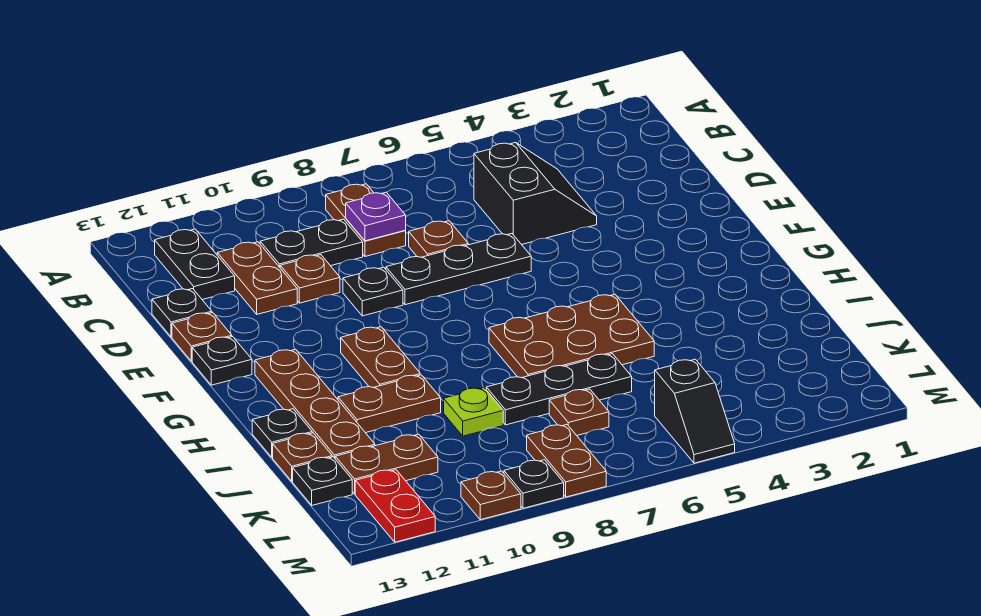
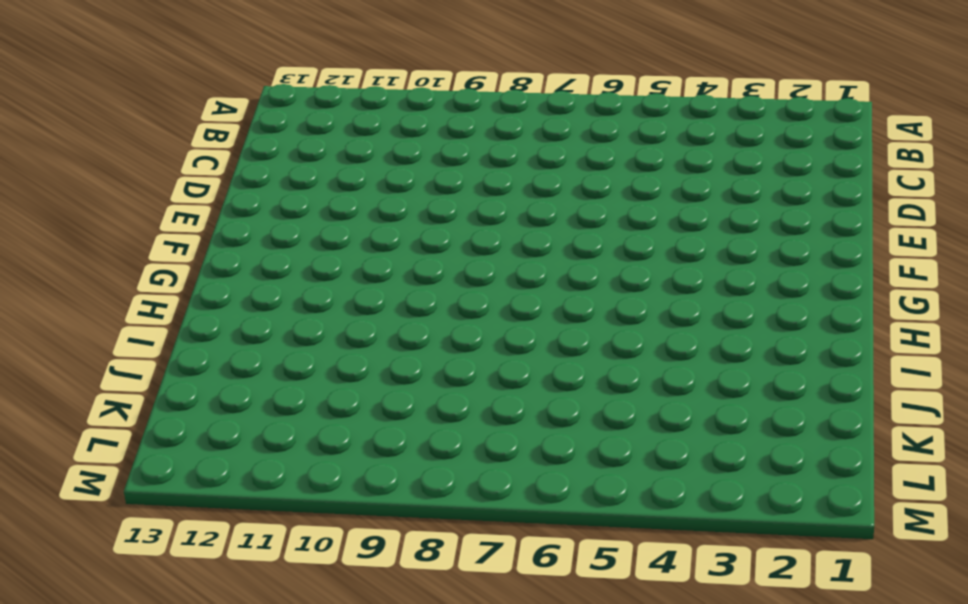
none -> brown plate B8:C8 level 1
none -> black plate B12:C12 level 1
none -> black slope C4:D5 level 1 top 5

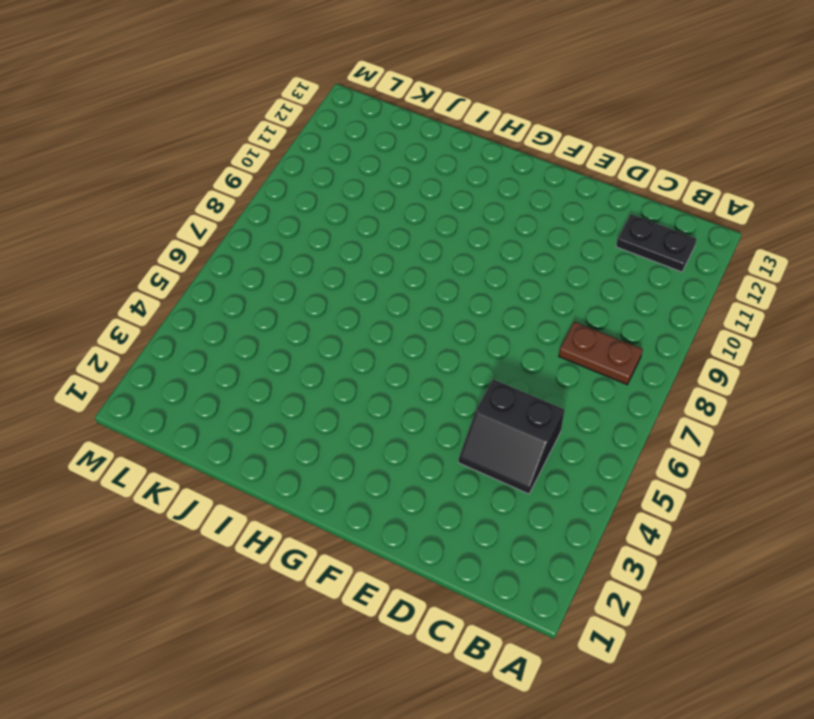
none -> black plate C9:C10 level 1
none -> brown plate C11:D11 level 1
none -> brown plate D7 level 1

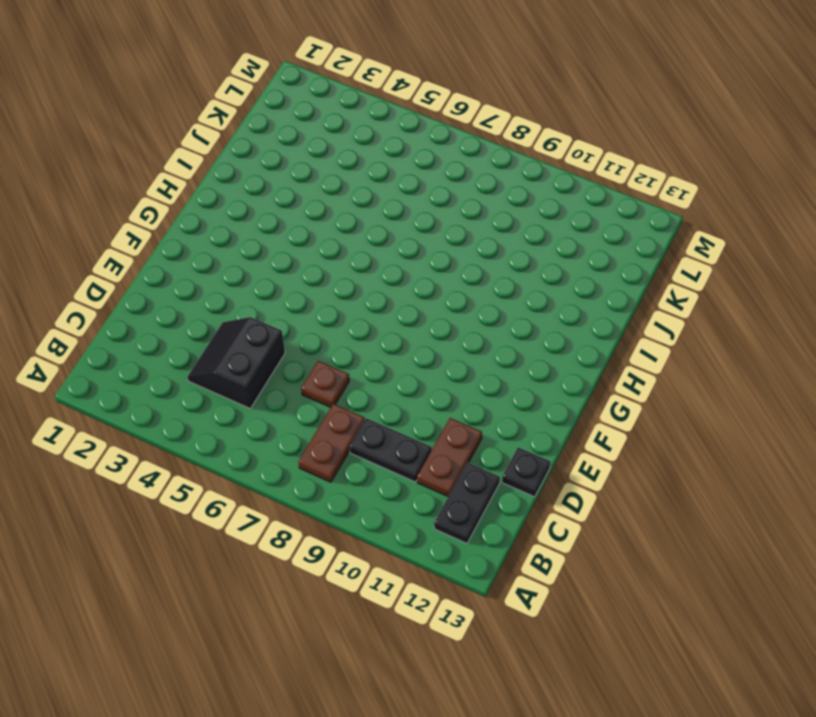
none -> brown plate D10 level 1
none -> black plate E6:E8 level 1
none -> black plate E9 level 1

